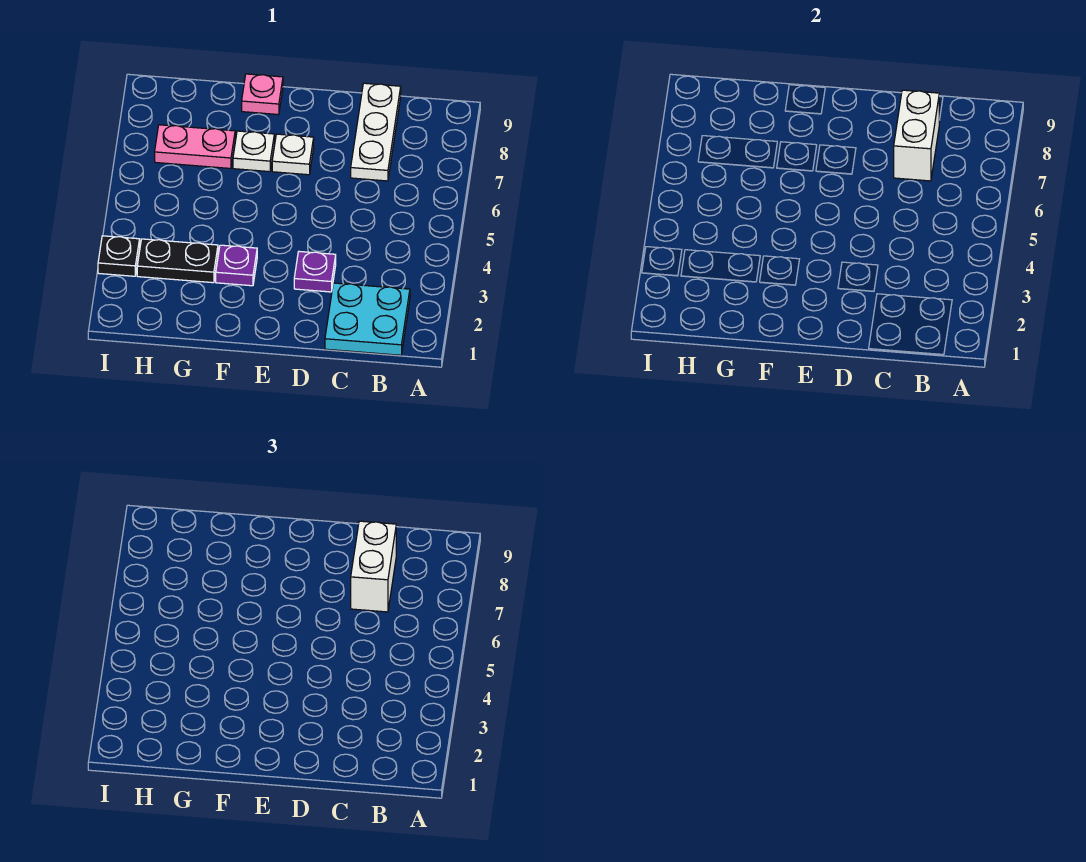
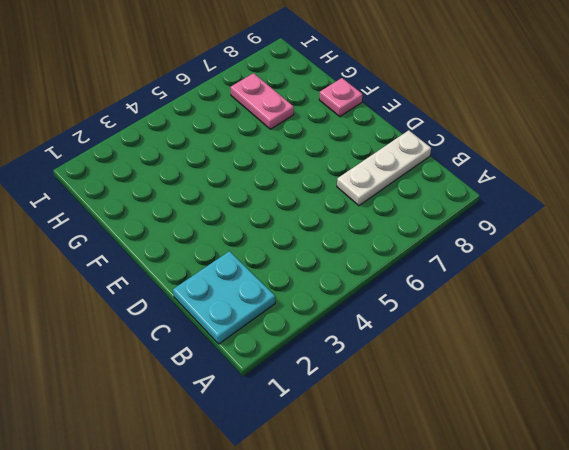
none -> purple plate D3 level 1
none -> white plate E7 level 1
none -> purple plate F3 level 1

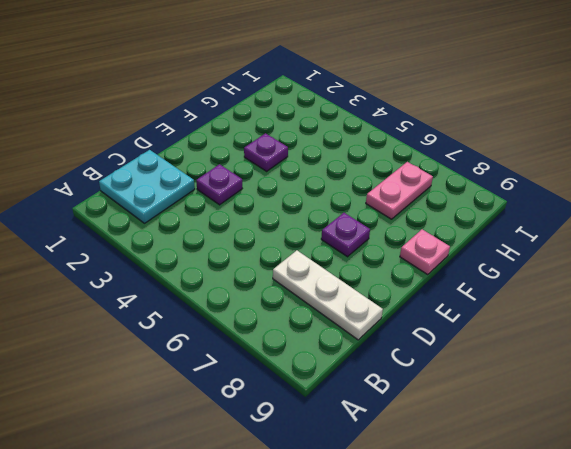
purple plate E7 level 1 -> white plate E7 level 1
none -> white plate F7 level 1
none -> black plate G3:H3 level 1
none -> black plate I3 level 1

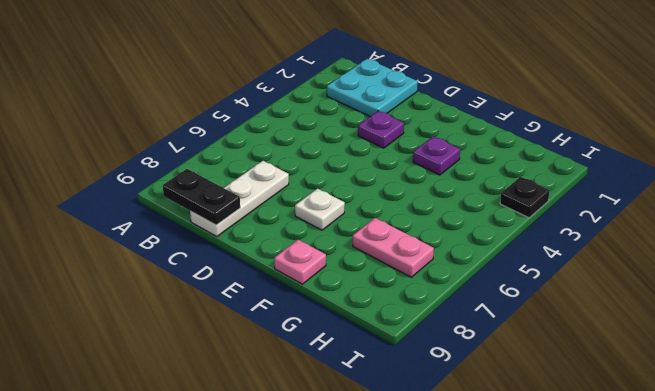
black plate B9:C9 level 2 -> black plate G3:H3 level 1
none -> white plate F7 level 1
none -> white brick C7:C8 level 2
none -> white brick C7:C8 level 3

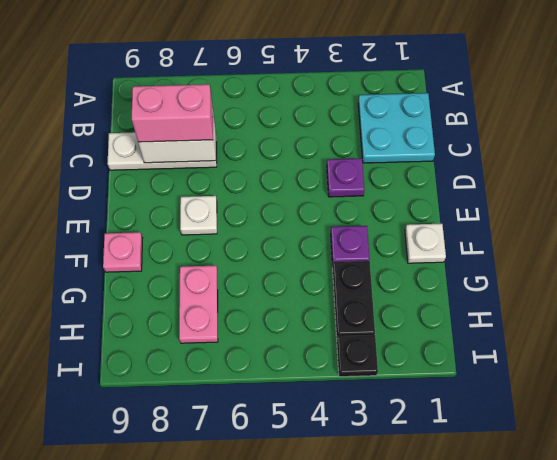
pink brick C7:C8 level 3 -> white brick C7:C8 level 3
white plate F1 level 1 -> white plate F7 level 1

